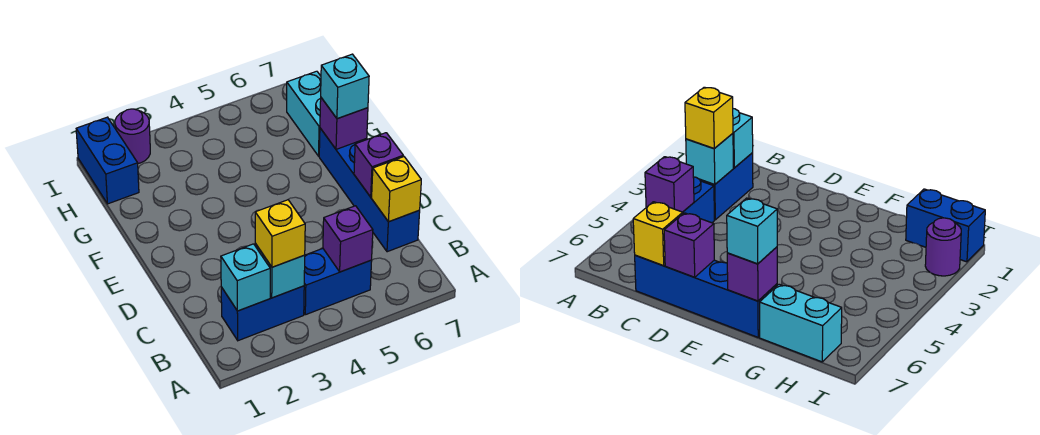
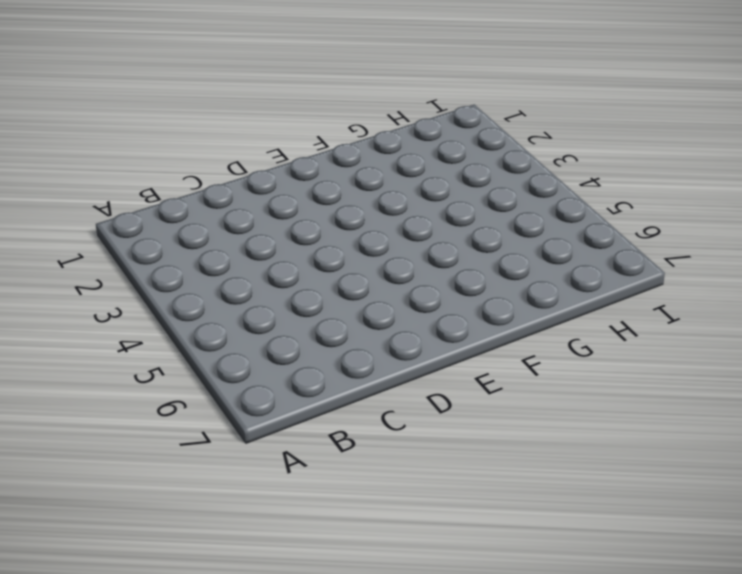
none -> blue brick B2:B3 level 1
none -> blue brick B4:B5 level 1
none -> blue brick C7:F7 level 1

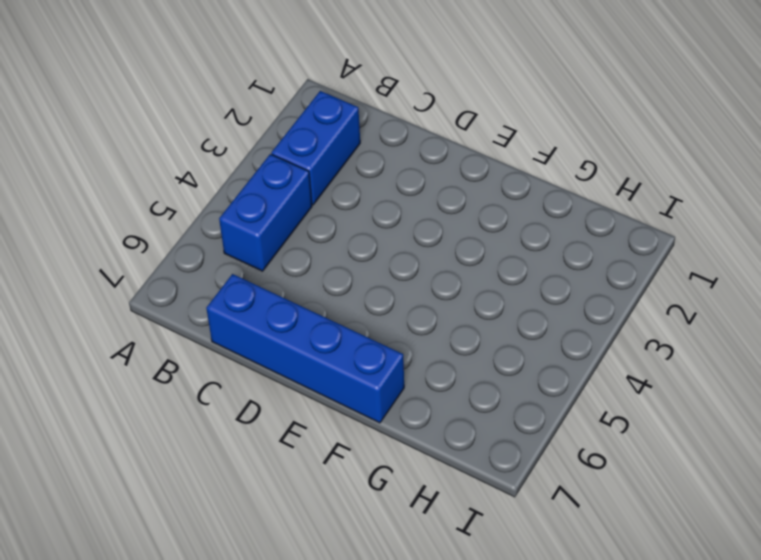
none -> cyan brick G7:H7 level 1
none -> blue brick H1:I1 level 1
none -> purple round brick I2 level 1

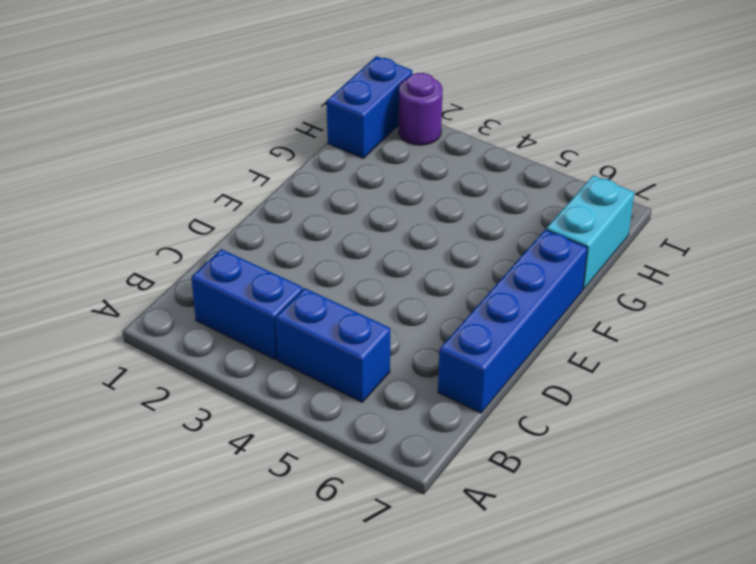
none -> cyan brick B2 level 2
none -> cyan brick B3 level 2
none -> purple brick B5 level 2

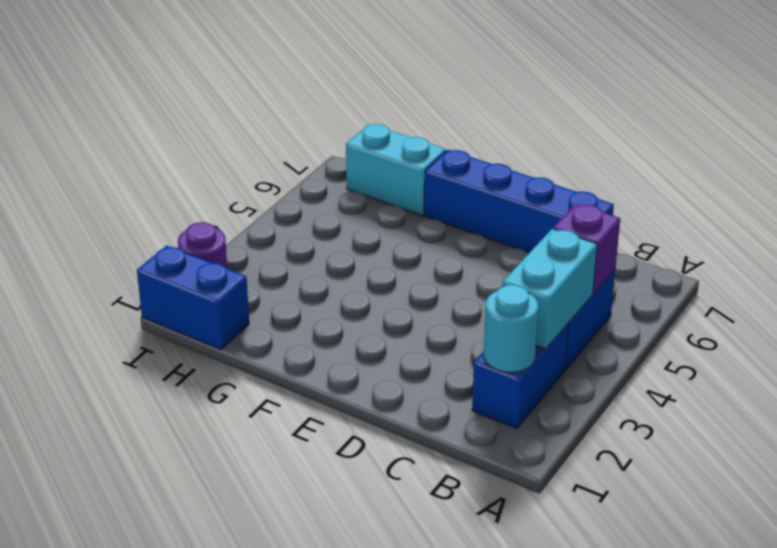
cyan round brick B2 level 2 -> cyan brick B2 level 2
cyan brick B3:B4 level 2 -> cyan brick B3 level 2
none -> yellow brick C7 level 2
none -> purple brick D7 level 2
none -> purple brick F7 level 2

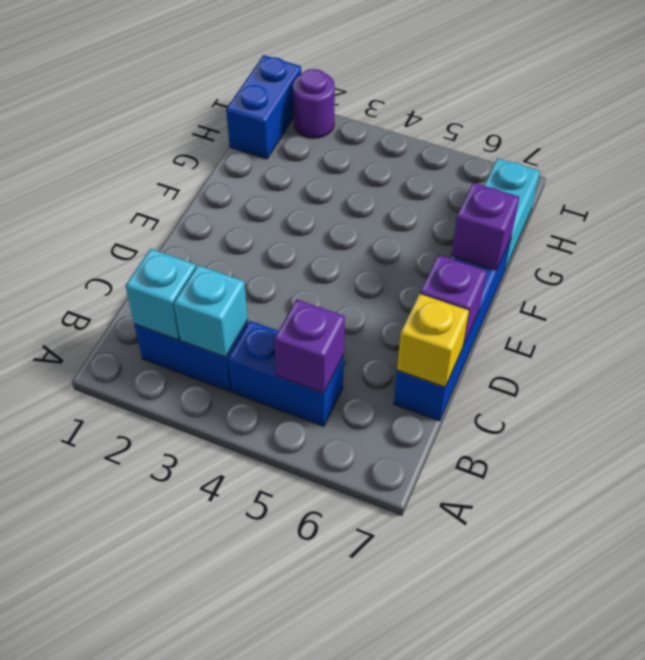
none -> yellow brick B3 level 3
none -> cyan brick F7 level 3

